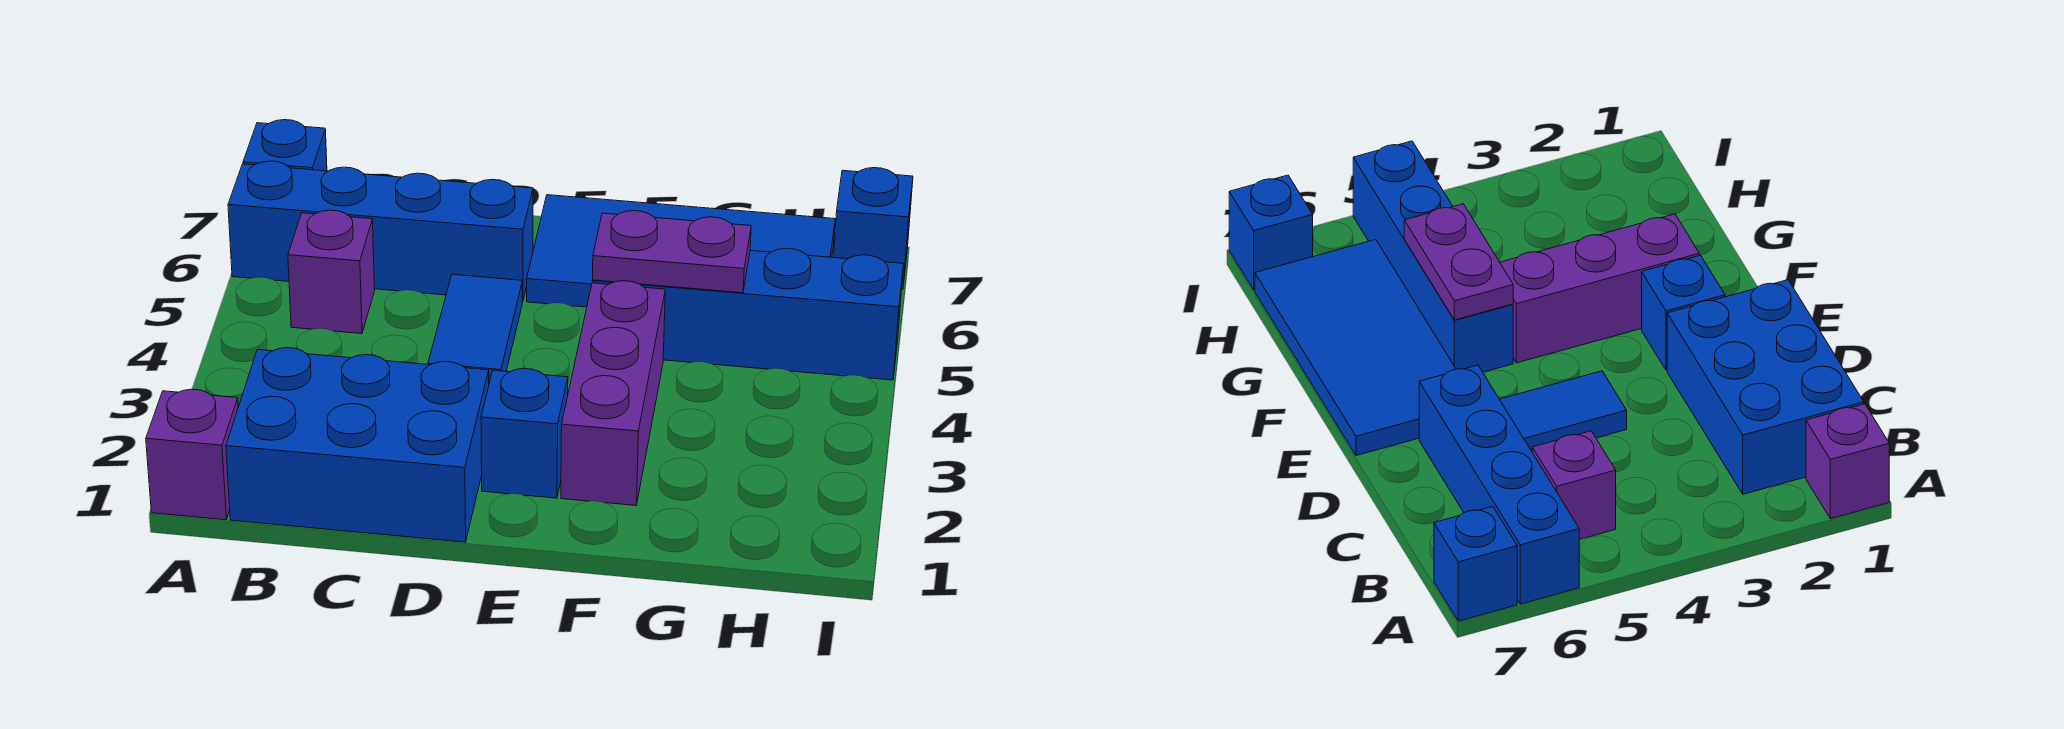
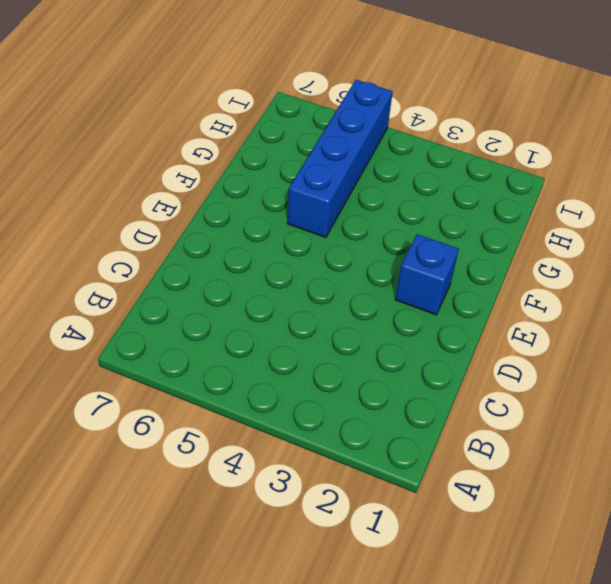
none -> purple brick A1 level 1
none -> blue brick A6:D6 level 1
none -> blue brick A7 level 1

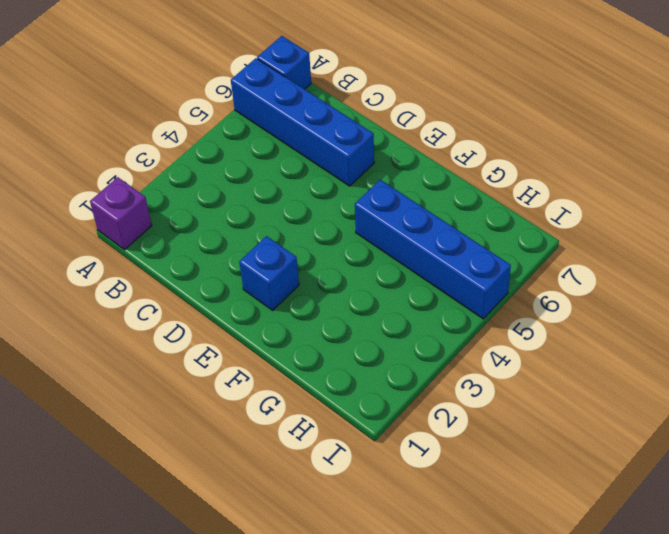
none -> blue brick B1:D2 level 1
none -> purple brick B5 level 1
none -> blue tile D4:D5 level 1

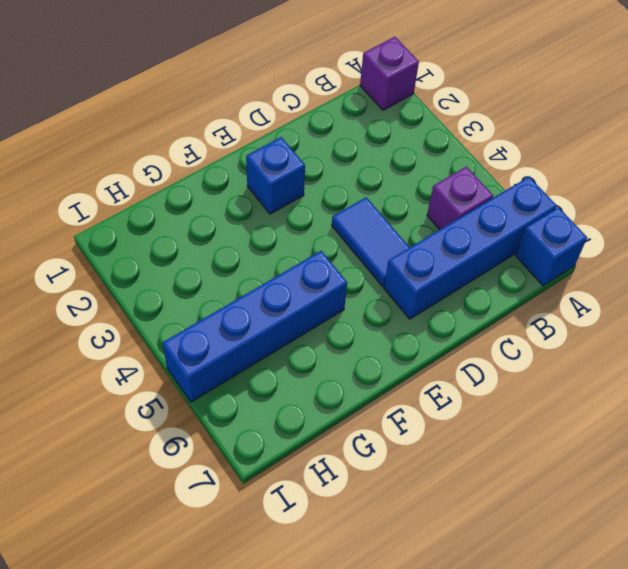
none -> blue brick B1:D2 level 1
none -> blue tile E6:H7 level 1
none -> purple brick F2:F4 level 1

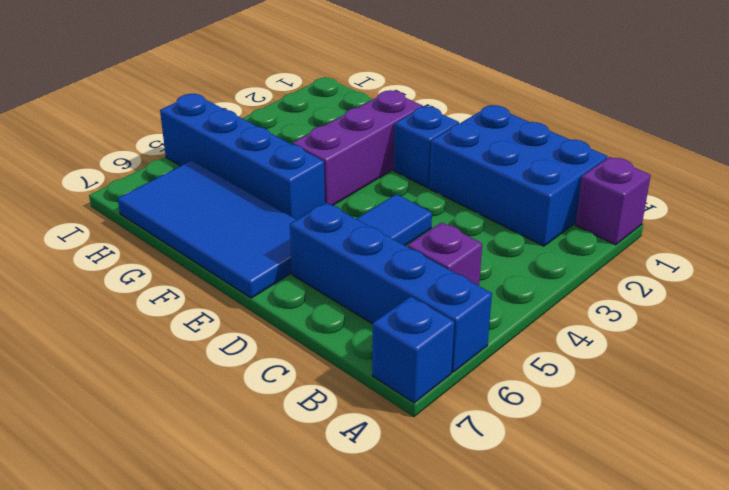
none -> blue brick I7 level 1
none -> purple plate F5:G5 level 2

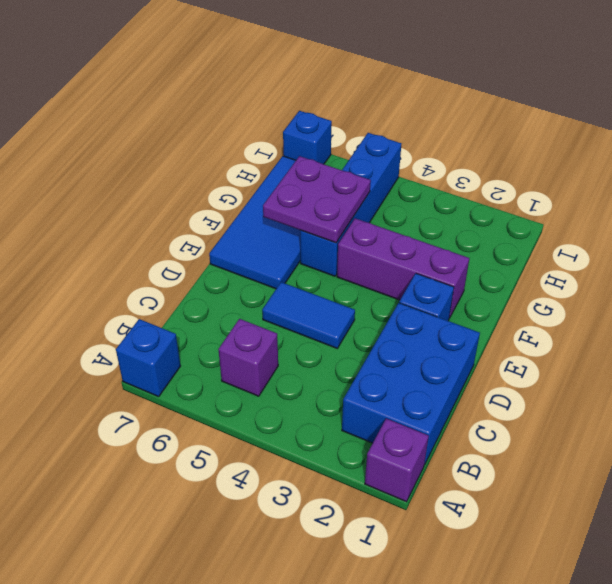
purple plate F5:G6 level 2 -> purple plate F5:G5 level 2
none -> blue brick A6:D6 level 1

